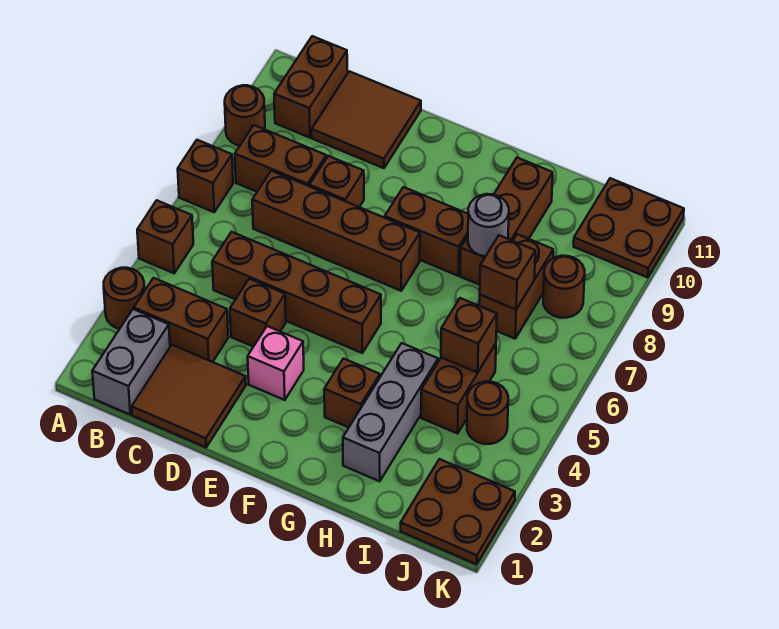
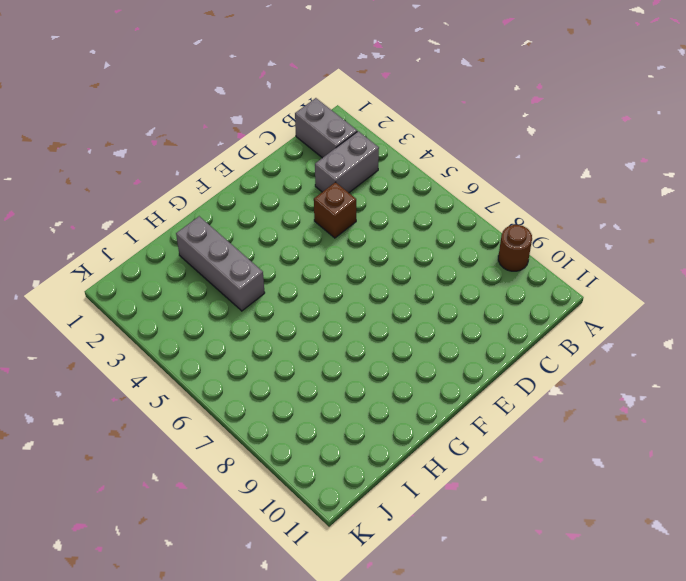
grey brick B3:C3 level 1 -> brown brick B3:C3 level 1
none -> brown round brick A3 level 1
none -> brown brick A5 level 1
none -> brown brick A7 level 1

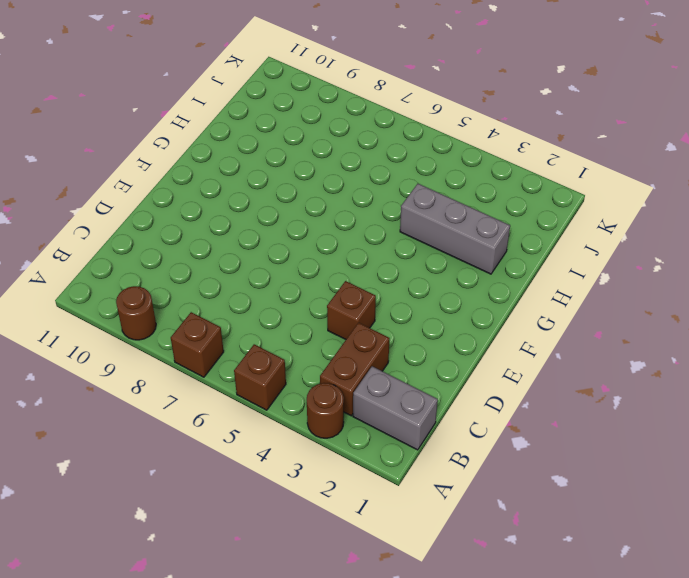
none -> brown brick B8:C8 level 1
none -> brown brick B10:B11 level 1
none -> brown tile C1:D2 level 1

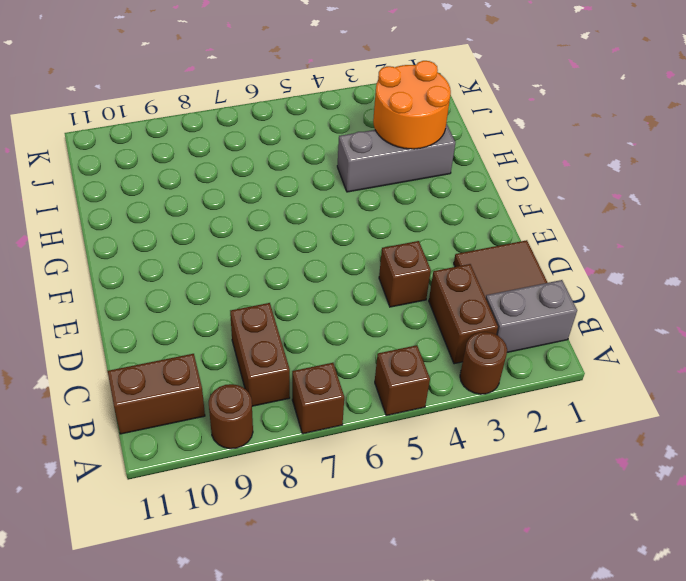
orange round brick H2:I3 level 2 -> none
none -> brown brick C5:F5 level 1
none -> brown brick C7:F7 level 1
none -> brown tile C10:D11 level 1

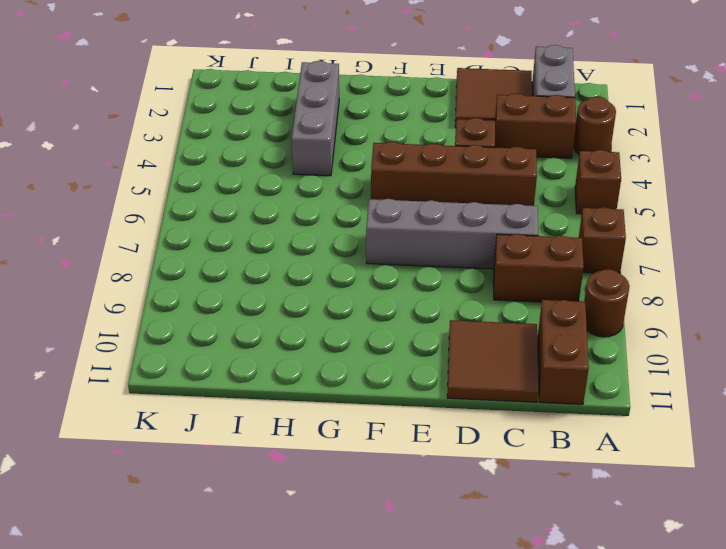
grey brick C7:F7 level 1 -> brown brick C7:F7 level 1
none -> brown brick D8 level 1
none -> pink brick E3 level 1
none -> brown brick F8:G8 level 1

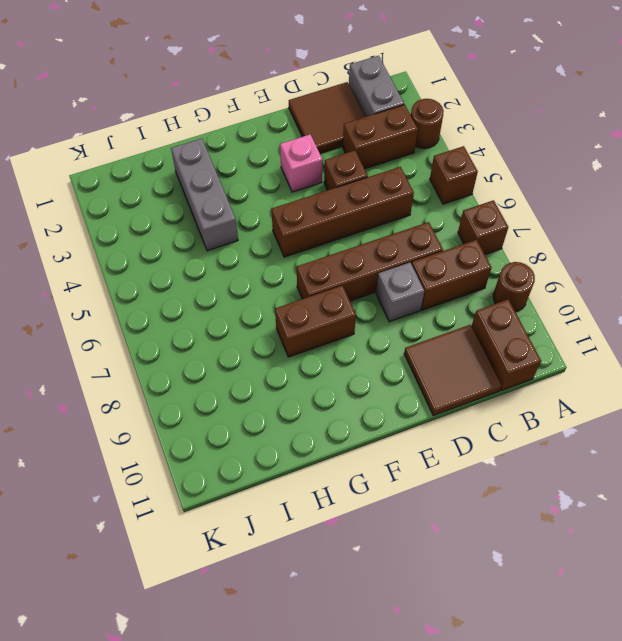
grey brick D8 level 1 -> brown brick D8 level 1
none -> brown brick G3 level 1
none -> brown brick H8:H10 level 1
none -> brown brick I4:I5 level 1

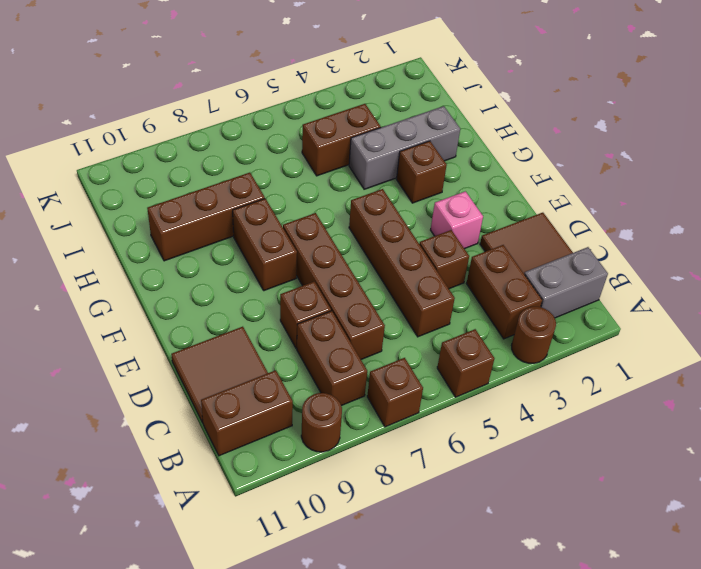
none -> brown brick I7:I8 level 1
none -> brown plate J1:K2 level 1
none -> brown round brick J4 level 1

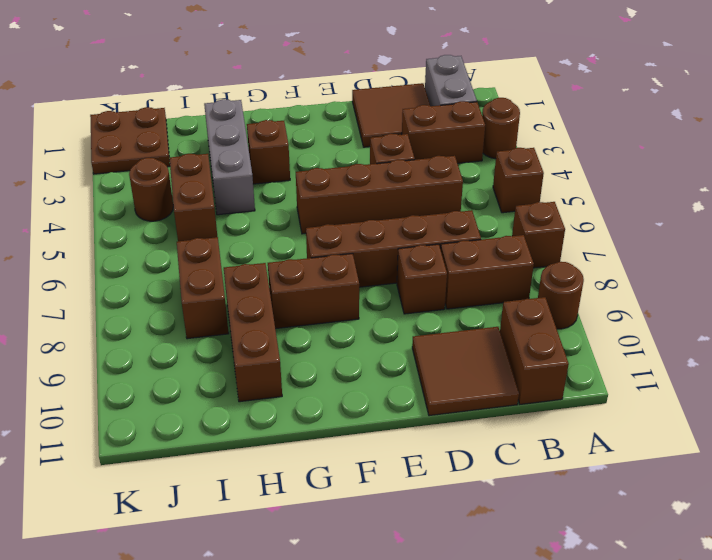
none -> pink brick E3 level 1
none -> brown round brick J8 level 1
none -> brown plate J10:K11 level 1

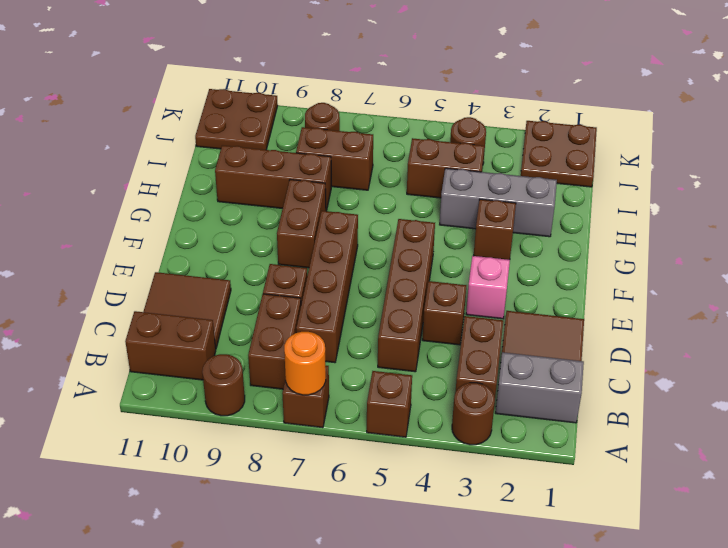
orange round brick A7 level 2 -> none
none -> grey round brick H8 level 2
none -> brown brick I5 level 2
none -> brown brick I7 level 2

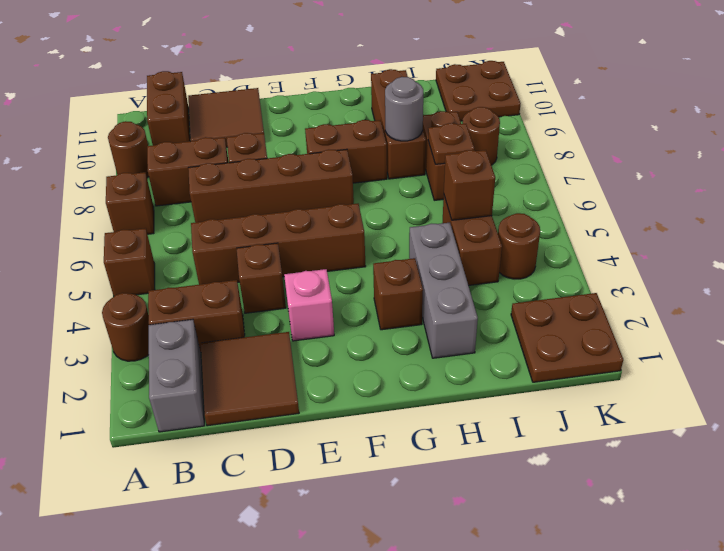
brown plate I7 level 2 -> brown brick I7 level 2

